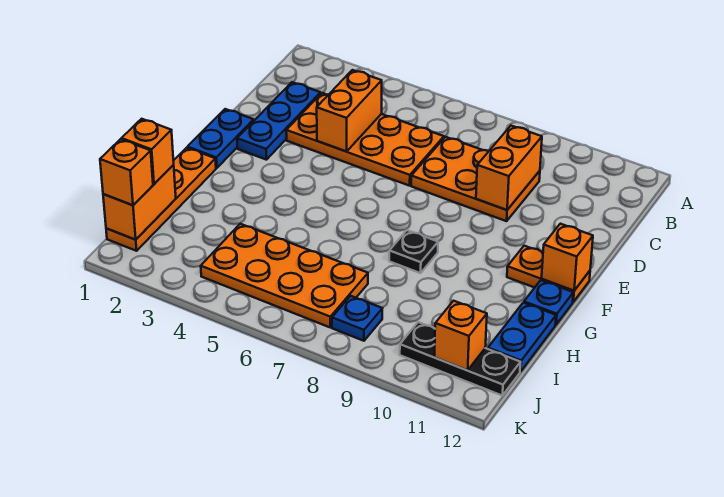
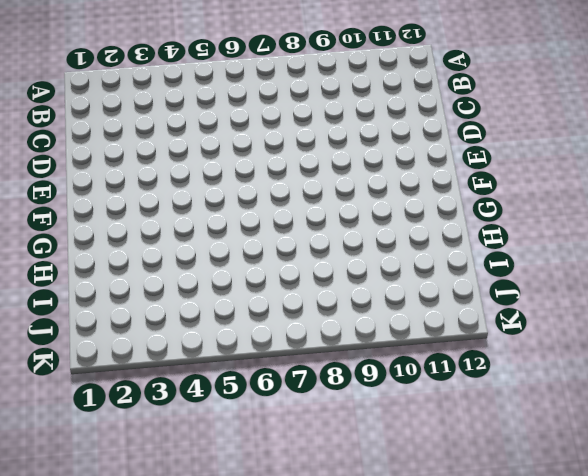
none -> blue plate C2:E2 level 1
none -> orange plate C3:D6 level 1
none -> orange plate C7:D9 level 1

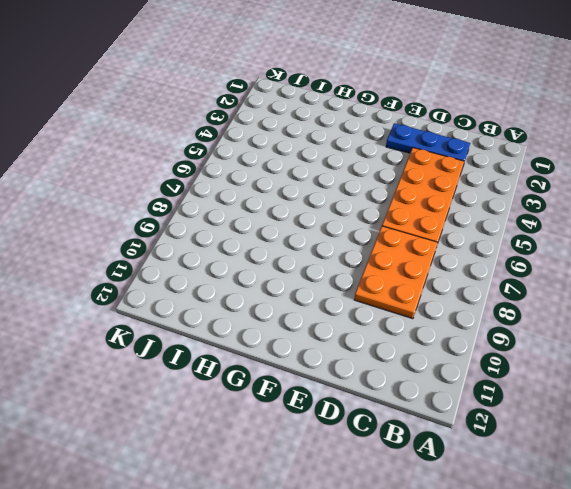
none -> blue plate E1:F1 level 1
none -> orange plate F11:F12 level 1
none -> orange plate G1:J1 level 1

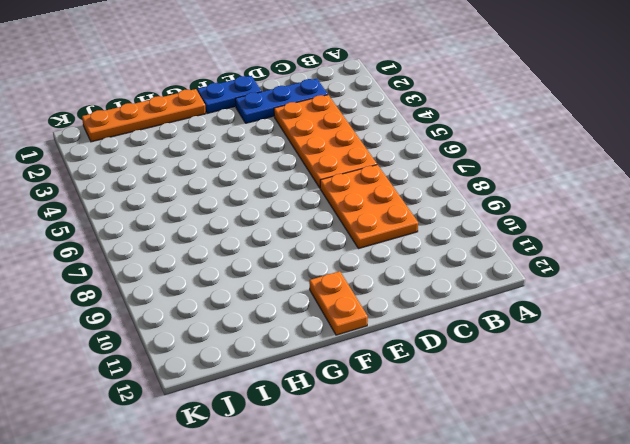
none -> black plate G8 level 1
none -> blue plate G12 level 1
none -> blue plate H12:I12 level 1

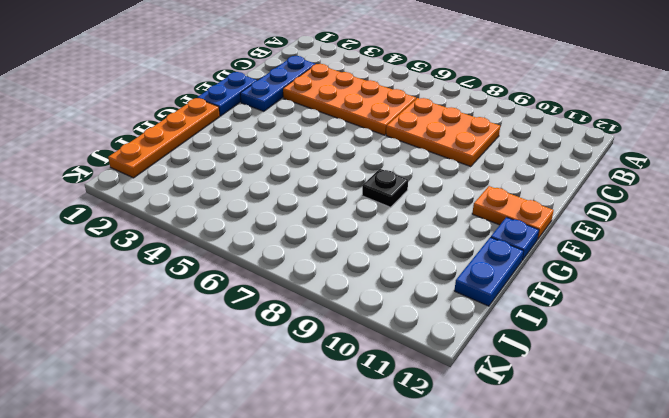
none -> orange plate I4:J7 level 1
none -> blue plate J8 level 1
none -> black plate J10:J12 level 1

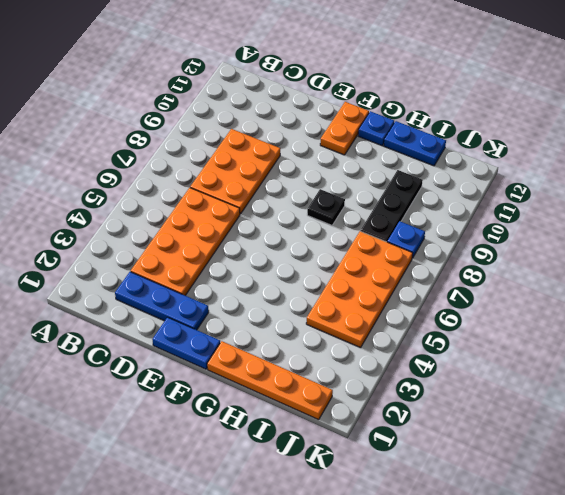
black plate I8:I10 level 1 -> black plate J10:J12 level 1
none -> orange brick C4:D4 level 2
none -> orange brick C9:D9 level 2
none -> orange brick F12 level 2

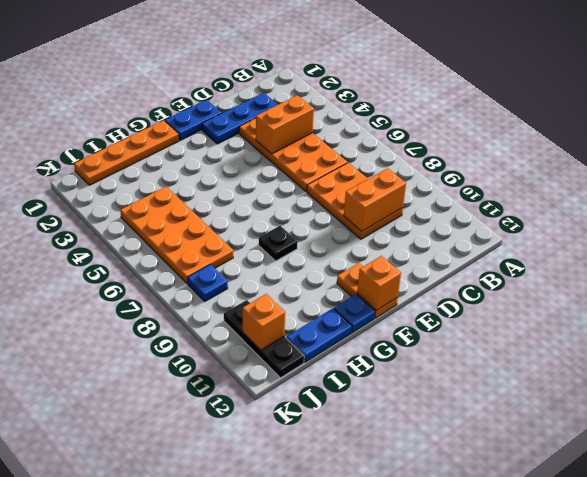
none -> orange brick I1:J1 level 2
none -> orange brick I1 level 3
none -> orange brick J1 level 3

